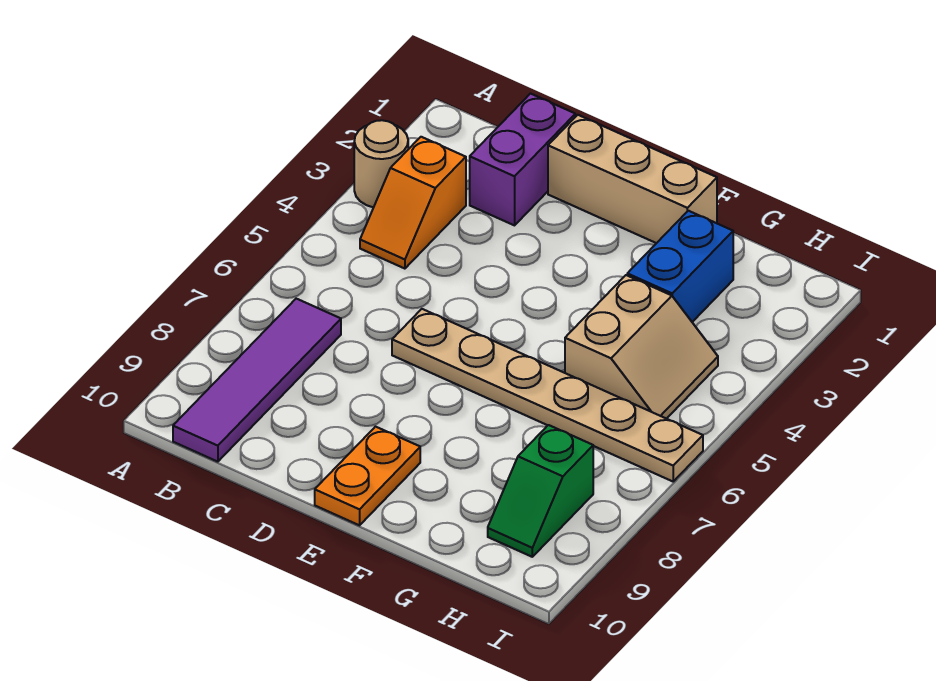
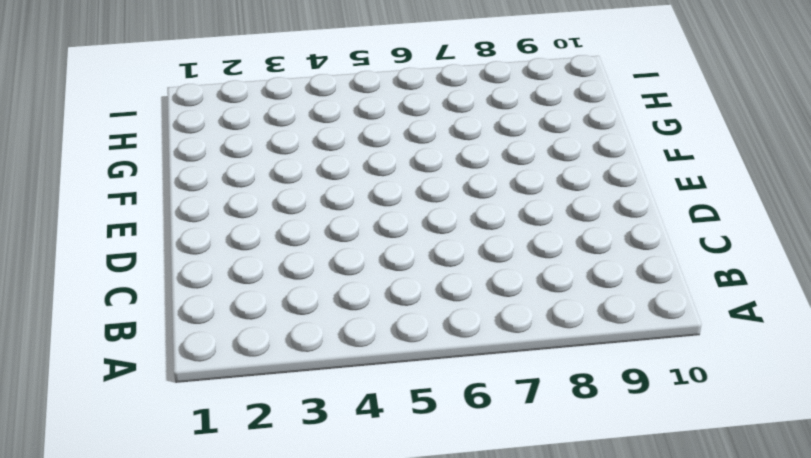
none -> tan round brick A3 level 1
none -> orange slope B3:B4 level 1 top 3

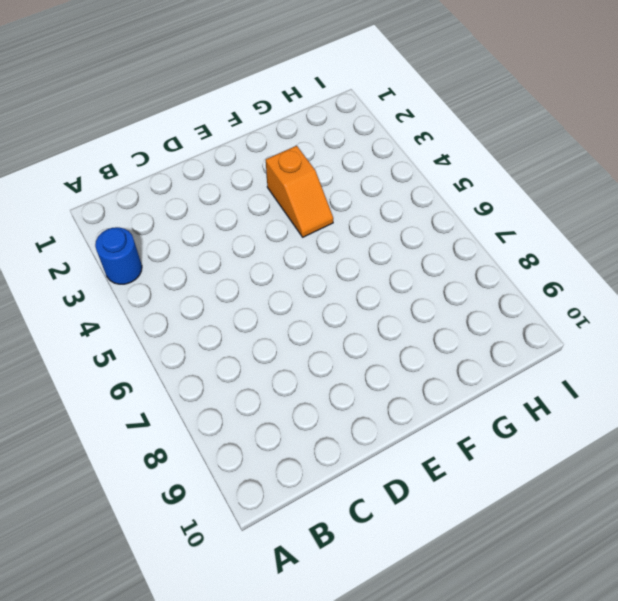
blue round brick A3 level 1 -> tan round brick A3 level 1
orange slope F3:F4 level 1 top 3 -> orange slope B3:B4 level 1 top 3
none -> purple tile B7:B10 level 1
none -> purple brick C1:C2 level 1

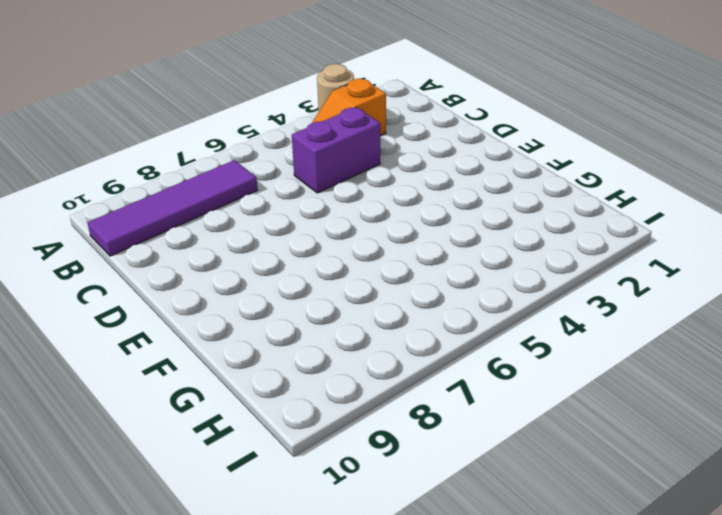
purple brick C4:C5 level 1 -> purple brick C1:C2 level 1
none -> tan brick D1:F1 level 1
none -> tan plate D6:I6 level 1

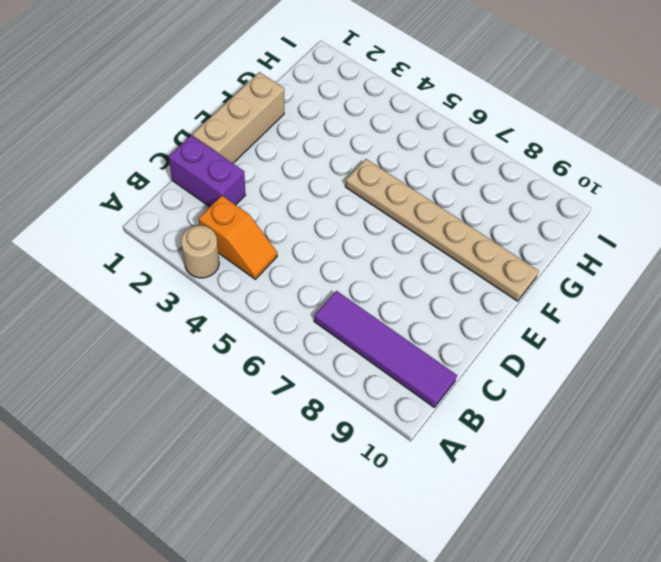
tan plate F5:F10 level 1 -> tan plate D6:I6 level 1
none -> orange plate E9:E10 level 1
none -> blue brick G2:G3 level 1

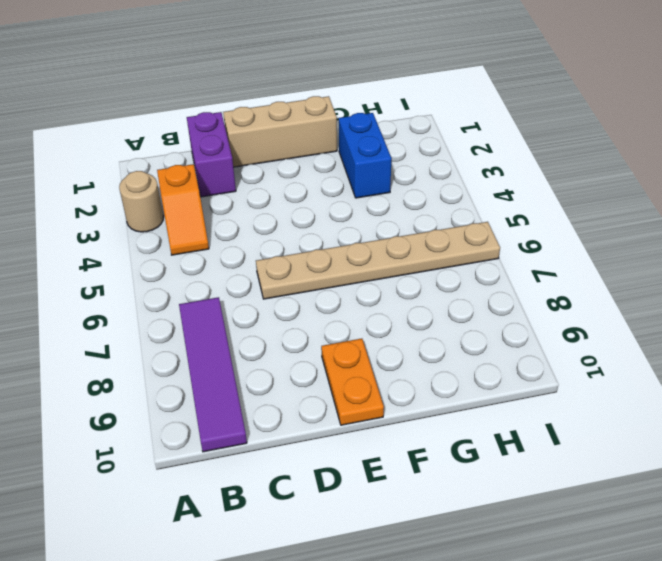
none -> tan slope G4:H5 level 1 top G
none -> green slope H8:H9 level 1 top 8

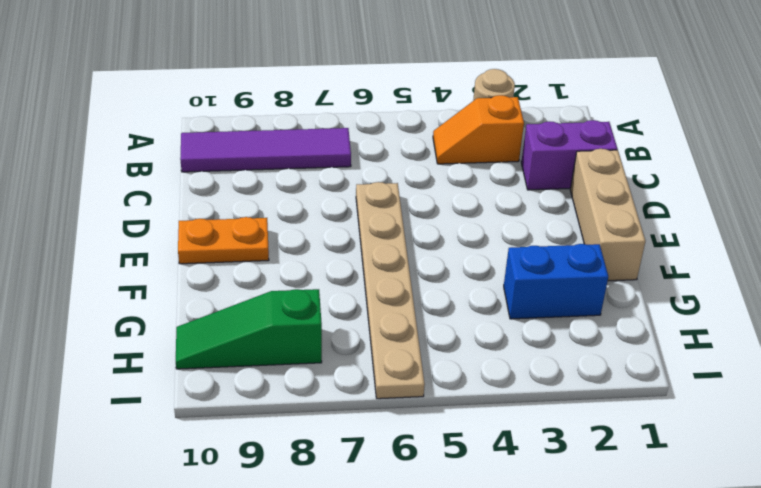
green slope H8:H10 level 1 top 8 -> green slope H8:H9 level 1 top 8
none -> tan slope G4:H5 level 1 top G

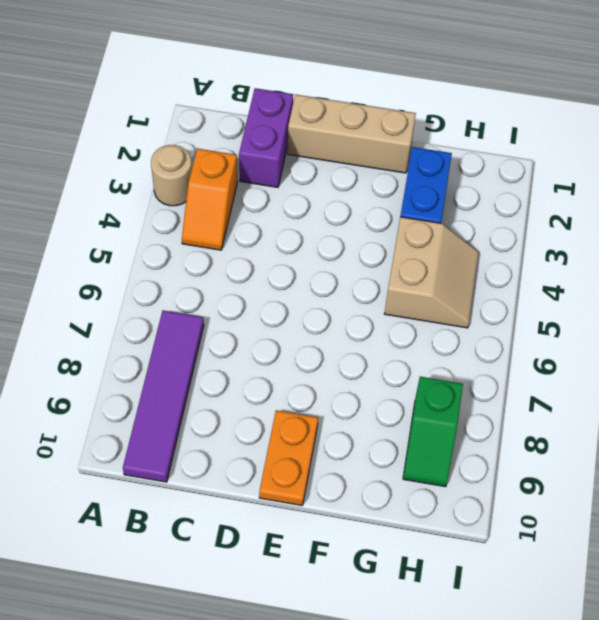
none -> tan plate D6:I6 level 1

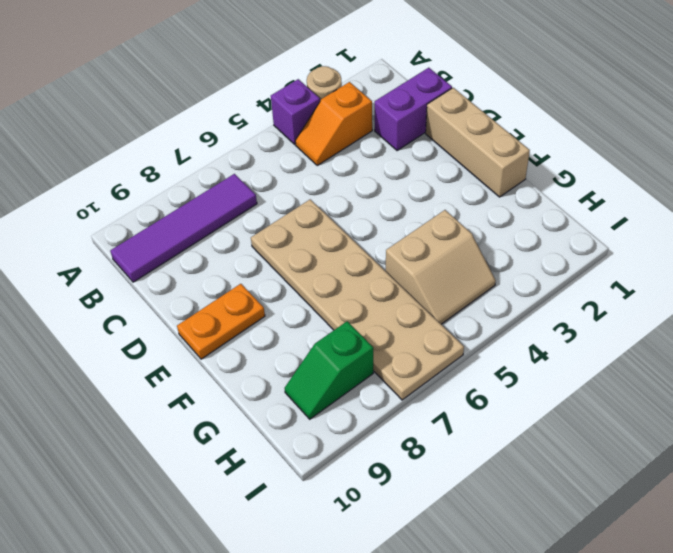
purple brick A4 level 1 -> none
tan plate D6:I7 level 1 -> tan plate D6:I6 level 1
none -> blue brick G2:G3 level 1

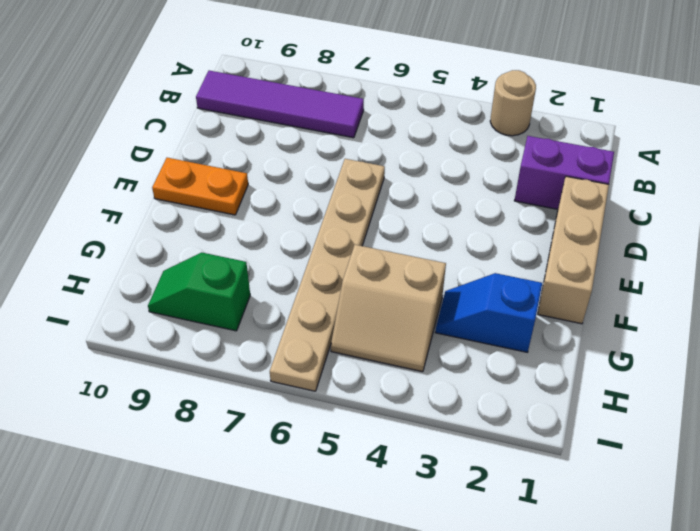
blue slope G2:G3 level 1 top 2 -> blue brick G2:G3 level 1
none -> orange slope B3:B4 level 1 top 3

